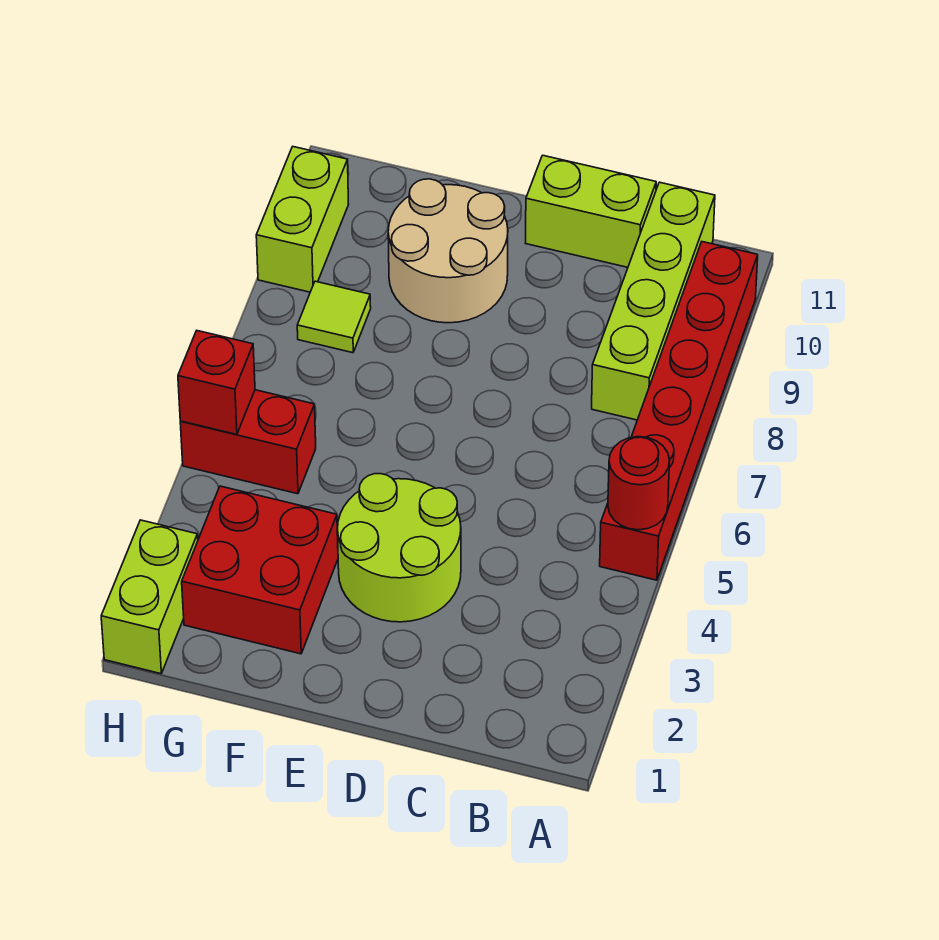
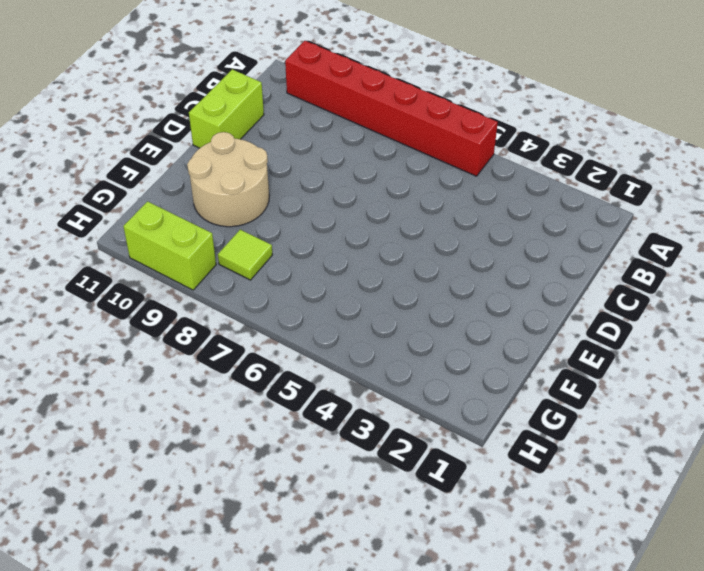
none -> lime brick B8:B11 level 1
none -> lime round brick D3:E4 level 1
none -> red brick F2:G3 level 1

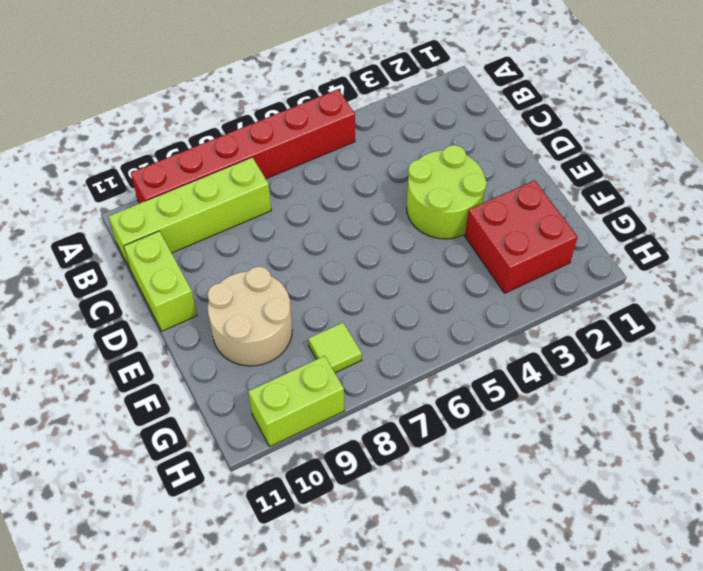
none -> red brick G5:H5 level 1
none -> lime brick H1:H2 level 1
none -> red round brick A5 level 2

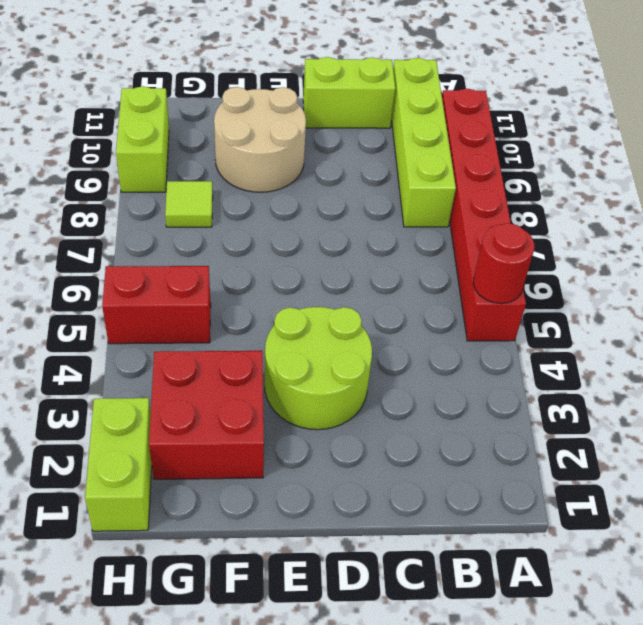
none -> red brick H5 level 2

